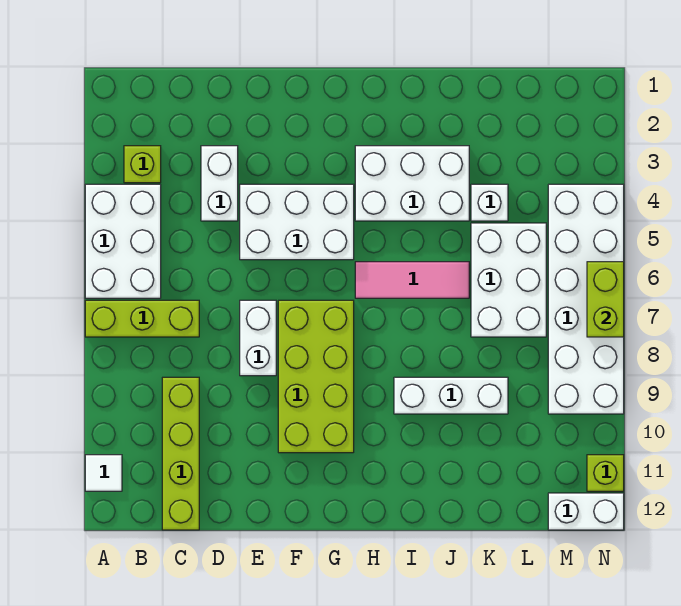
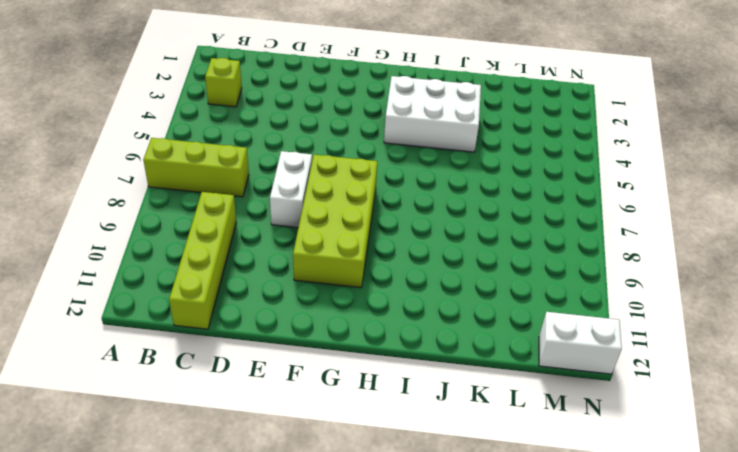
none -> white brick A4:B6 level 1
none -> white tile A11 level 1
none -> white brick D3:D4 level 1

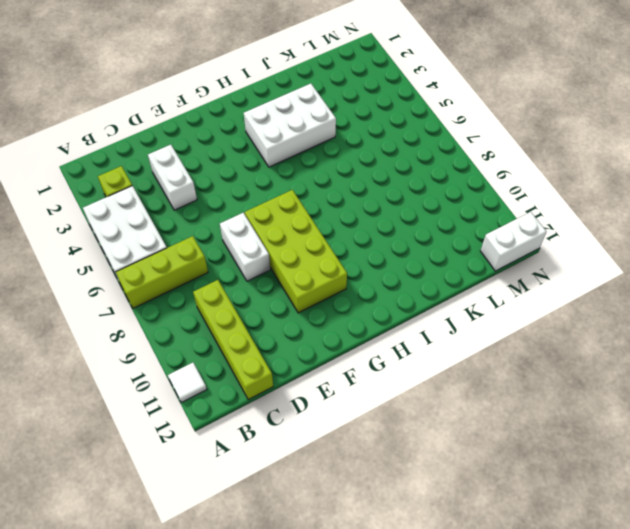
none -> white brick E4:G5 level 1
none -> pink tile H6:J6 level 1
none -> white brick I9:K9 level 1

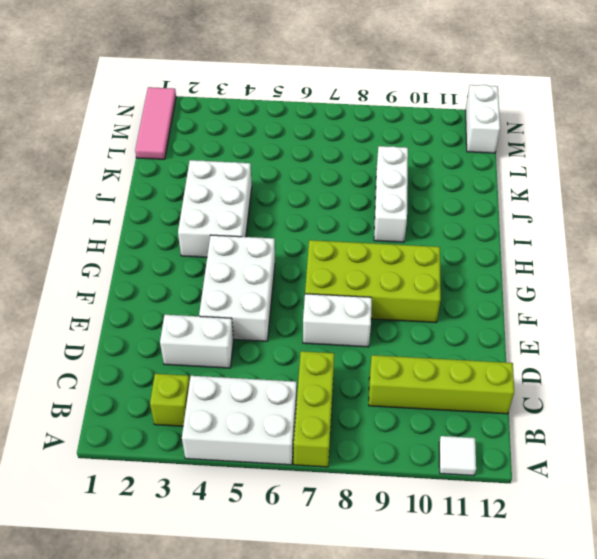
pink tile L1:N1 level 1 -> pink tile H6:J6 level 1
none -> white brick K4 level 1
none -> white brick K5:L7 level 1
none -> white brick M4:N9 level 1

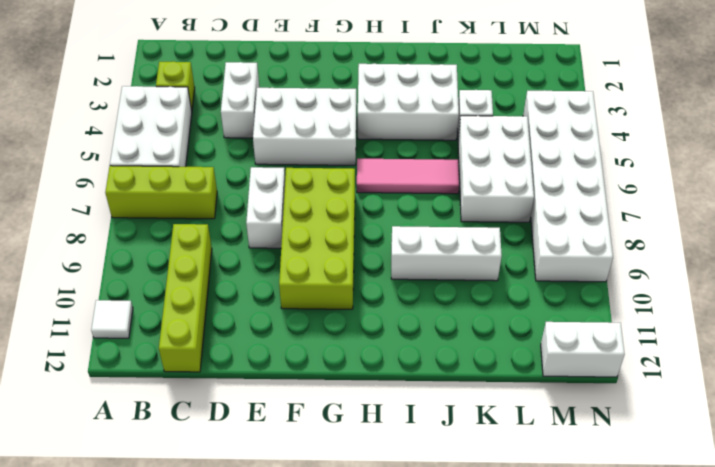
none -> lime brick N11 level 1
none -> lime brick N6:N7 level 2

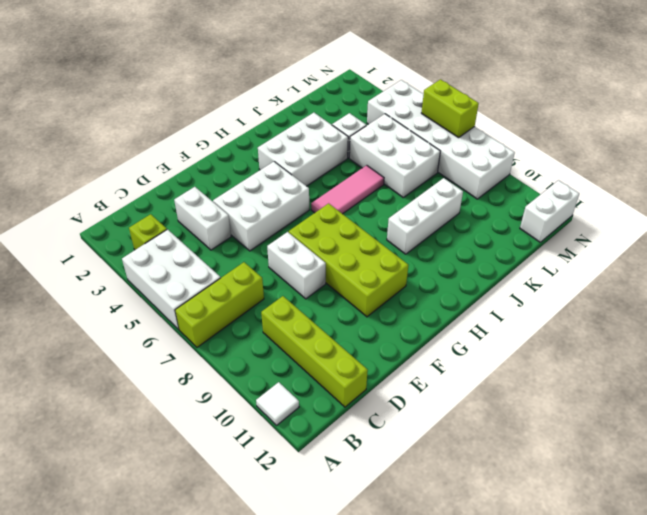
none -> lime brick N11 level 1

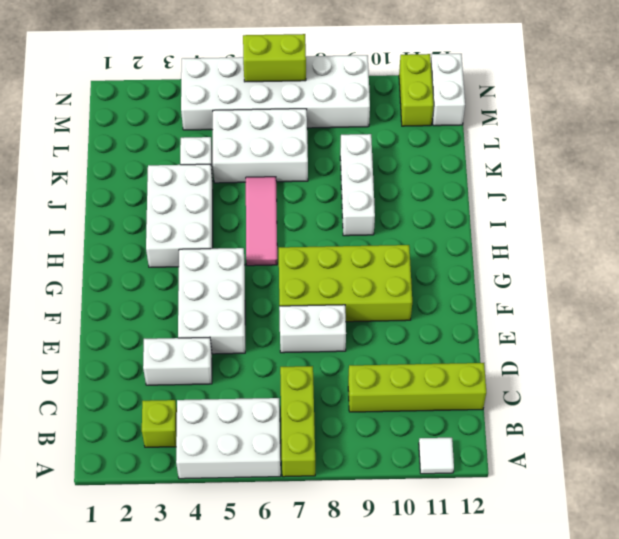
lime brick M11:N11 level 1 -> lime brick N11 level 1

